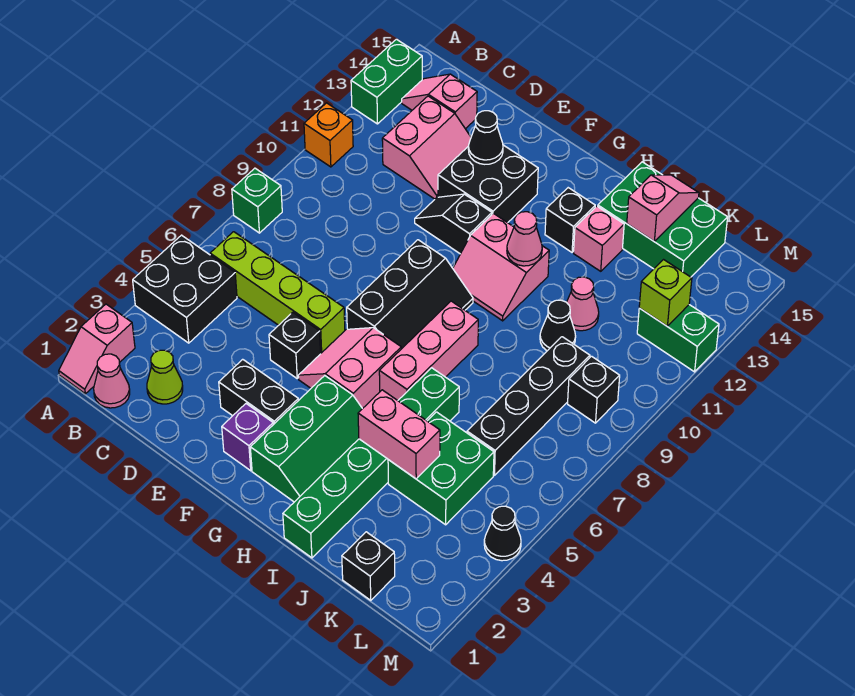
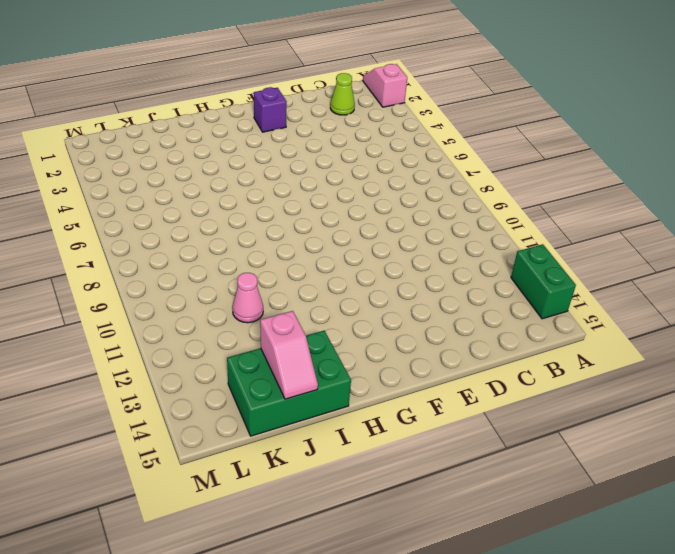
none -> black brick A4:B5 level 1
none -> green brick A8 level 1
none -> orange brick A11 level 1
none -> pink cone B1 level 1

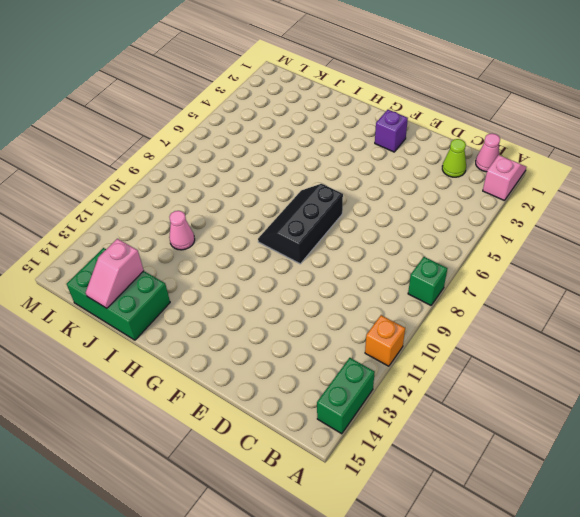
none -> black brick A4:B5 level 1
none -> lime brick B6:E6 level 1
none -> pink slope B14:C14 level 1 top C
none -> pink slope C12:D13 level 1 top C

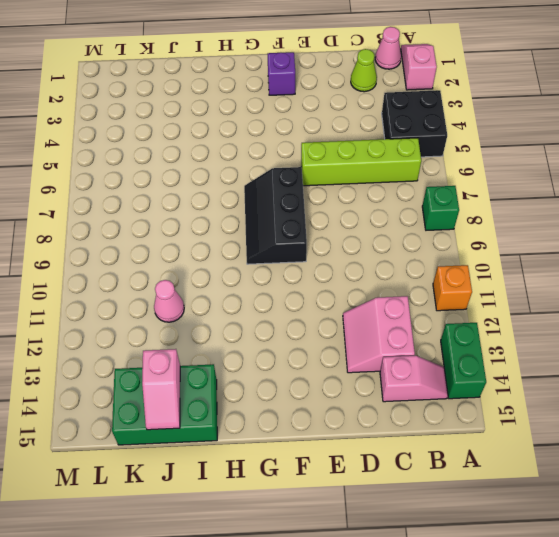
none -> black brick E3:F3 level 1
none -> black brick E5 level 1
none -> black slope E11:F11 level 1 top F
none -> black brick E12:F13 level 1

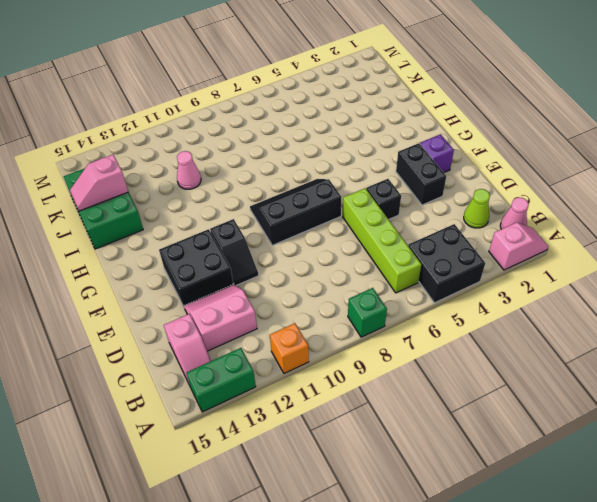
none -> pink slope F5:G6 level 1 top G
none -> green slope G2:H4 level 1 top G
none -> pink slope G10:H11 level 1 top 11
none -> pink brick H6:H8 level 1

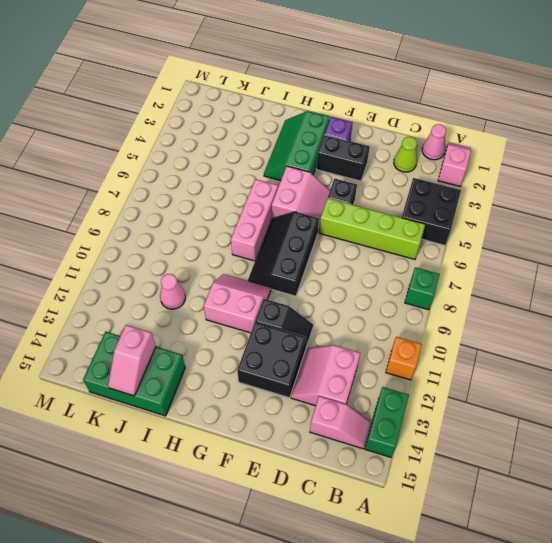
none -> black brick H13 level 1
none -> green brick I1:I6 level 1
none -> pink brick I13 level 1
none -> green brick J4:K5 level 1

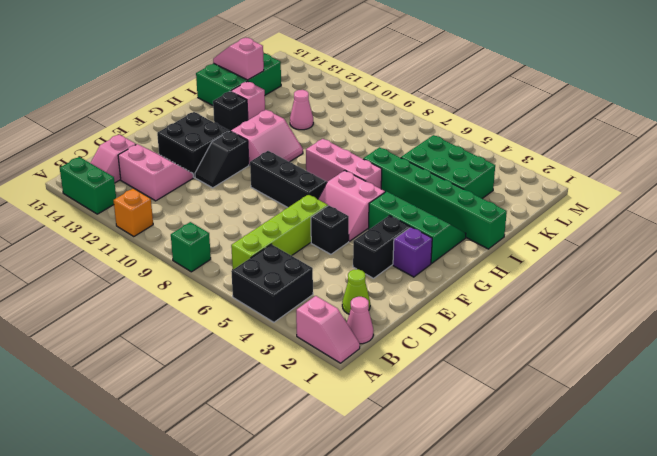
green brick J3:K5 level 1 -> green brick J4:K5 level 1
none -> black cone J10 level 1
none -> black brick K1 level 1
none -> black brick K6:K9 level 1
none -> black brick L9 level 1

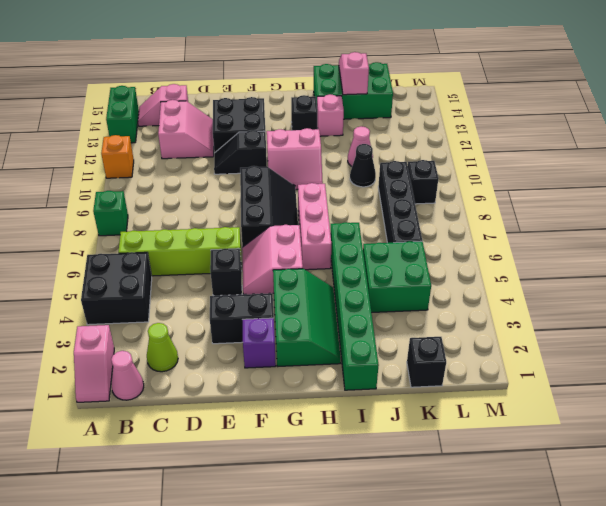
none -> green brick L12:M12 level 1
none -> black cone M4 level 1
none -> black cone E13 level 2
none -> pink cone H11 level 2

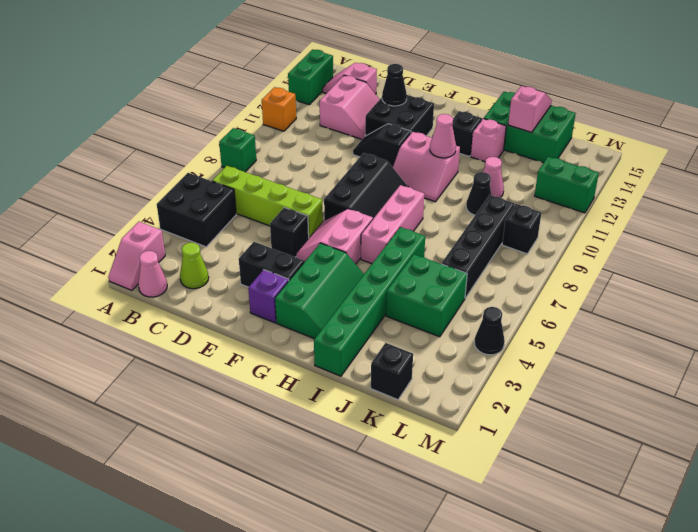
none -> pink brick I4:J4 level 2
none -> lime brick L12 level 2

